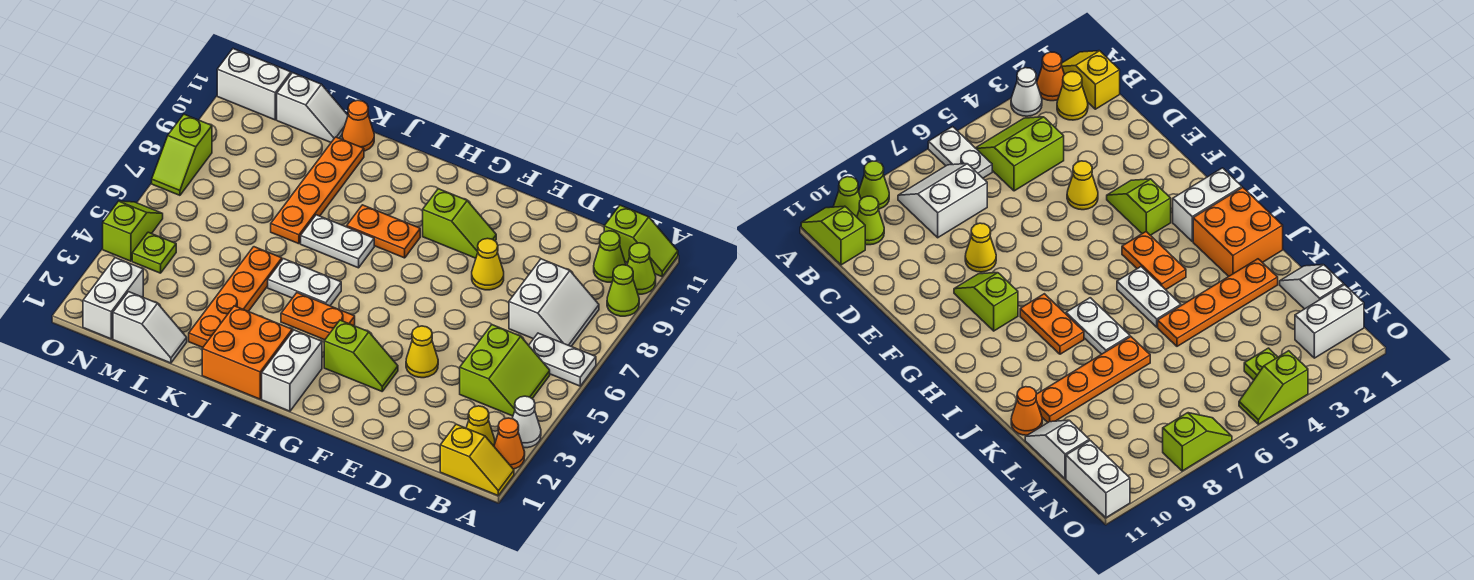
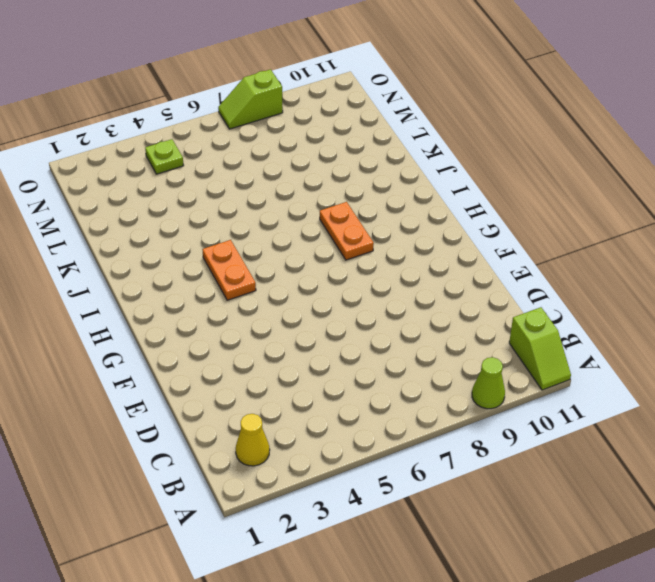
none -> yellow slope A1:B1 level 1 top B
none -> orange cone A2 level 1
none -> white cone A3 level 1
none -> white plate A6:B6 level 1

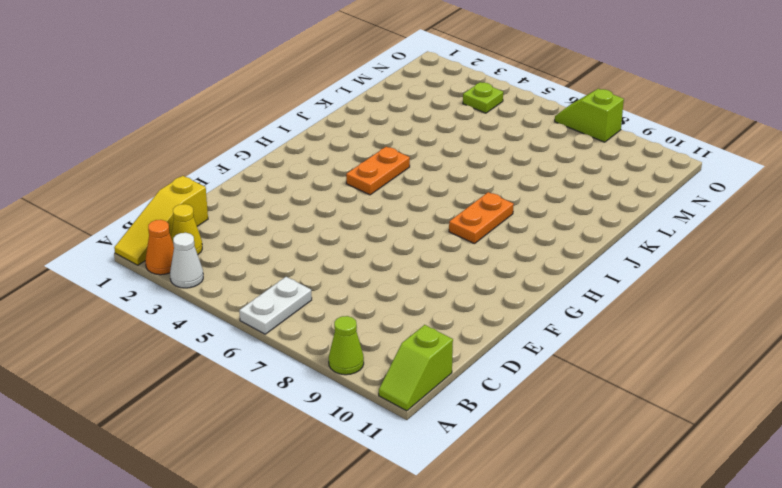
yellow slope A1:C1 level 1 top C -> yellow slope A1:B1 level 1 top B
none -> lime cone A10 level 1
none -> lime slope B4:C5 level 1 top C
none -> white slope B7:C8 level 1 top C
none -> lime cone B10 level 1

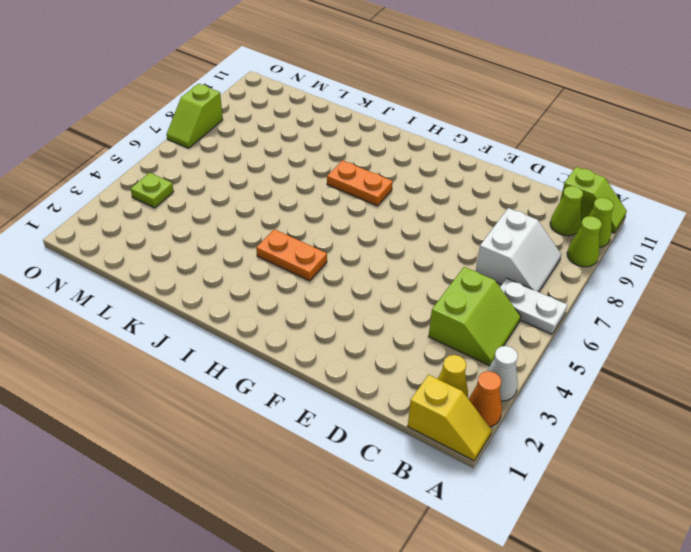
none -> yellow cone E4 level 1
none -> yellow cone E8 level 1
none -> lime slope F3:G3 level 1 top G
none -> lime slope F9:G9 level 1 top G

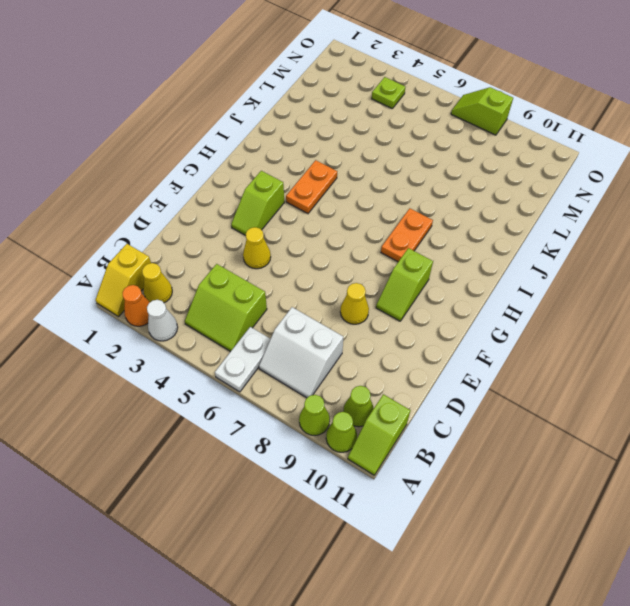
none -> white brick H1:H2 level 1
none -> orange brick I1:J2 level 1
none -> white plate I5:J5 level 1
none -> white plate I7:J7 level 1

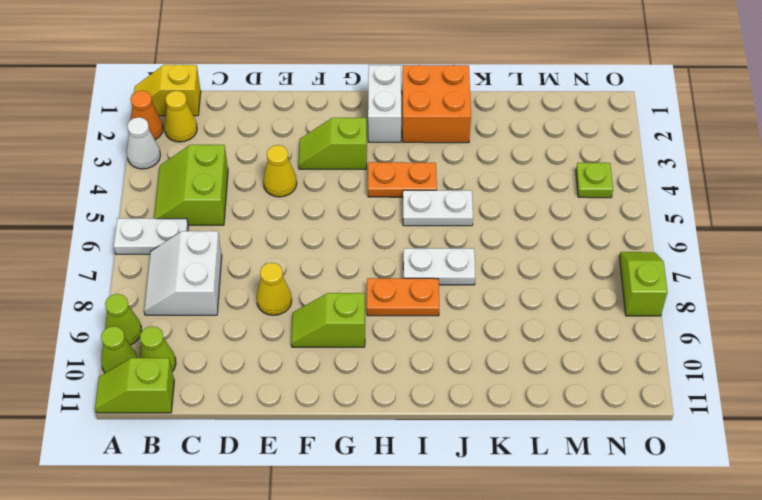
none -> orange plate K2:K5 level 1
none -> orange plate K7:K10 level 1
none -> orange cone K11 level 1
none -> white slope L1:M1 level 1 top M

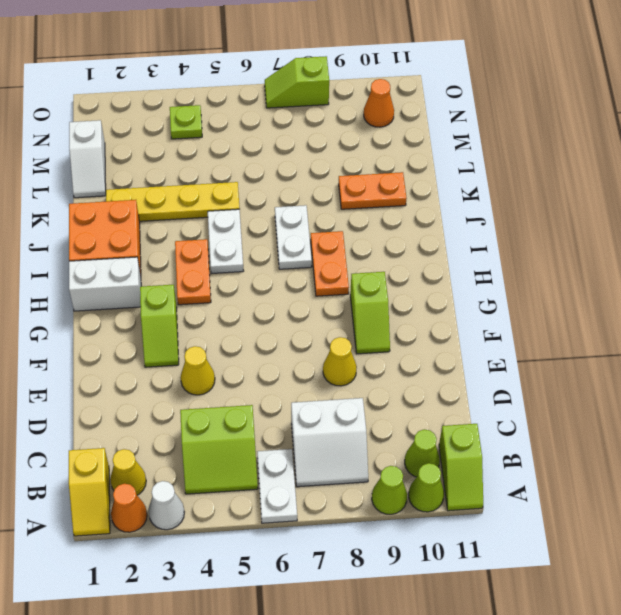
yellow plate K2:K5 level 1 -> orange plate K2:K5 level 1
orange plate K9:K10 level 1 -> orange plate K7:K10 level 1
orange cone N10 level 1 -> orange cone K11 level 1
none -> white slope L11:M11 level 1 top M
none -> white brick N1:N2 level 1
none -> white brick N11:O11 level 1
none -> lime slope O4:O5 level 1 top 4

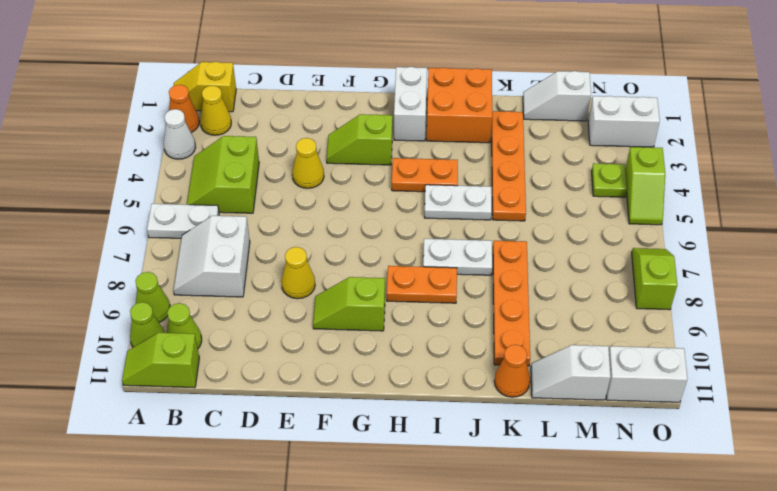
white brick N2:O2 level 1 -> white brick N1:N2 level 1

